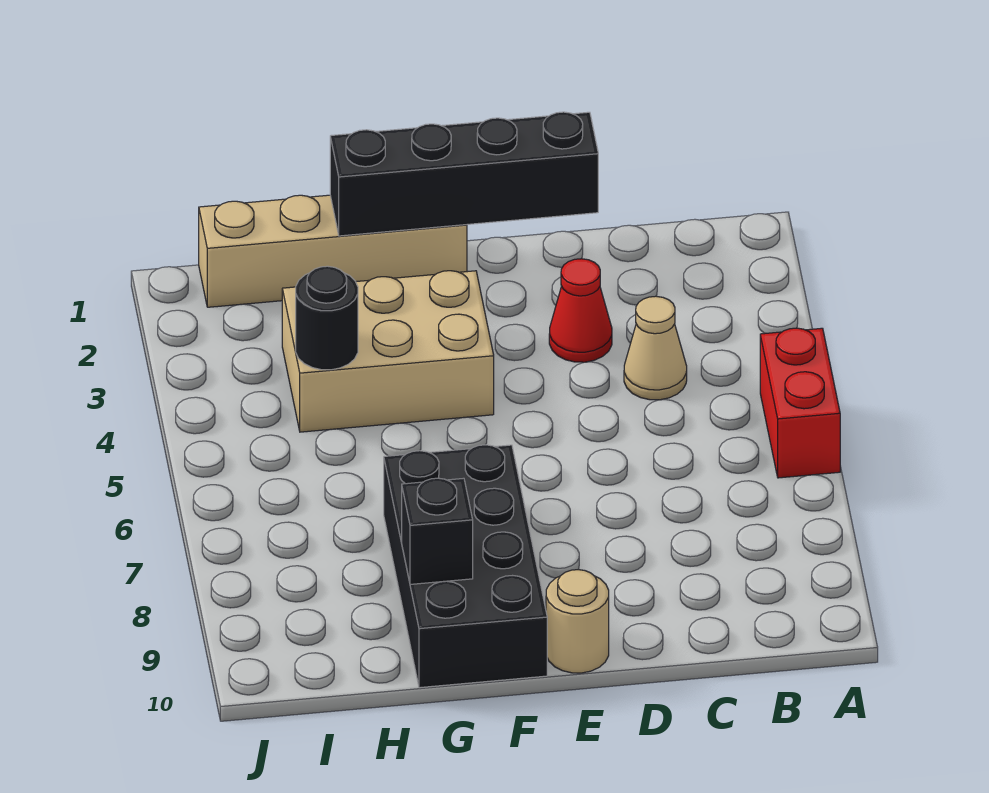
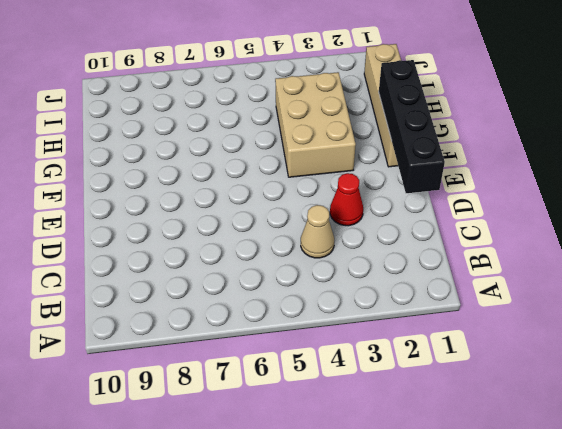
none -> red brick A5:A6 level 1
none -> tan round brick E10 level 1

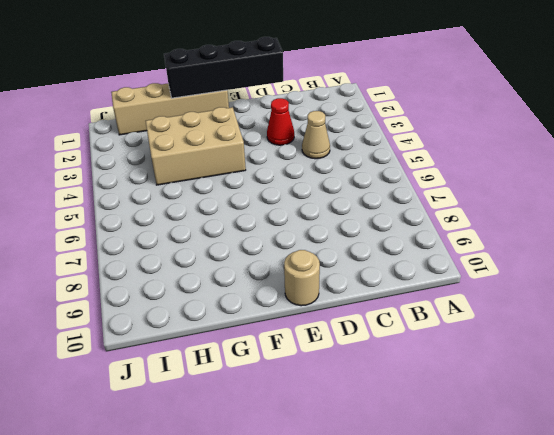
none -> red brick A5:A6 level 1
none -> black brick F7:G10 level 1

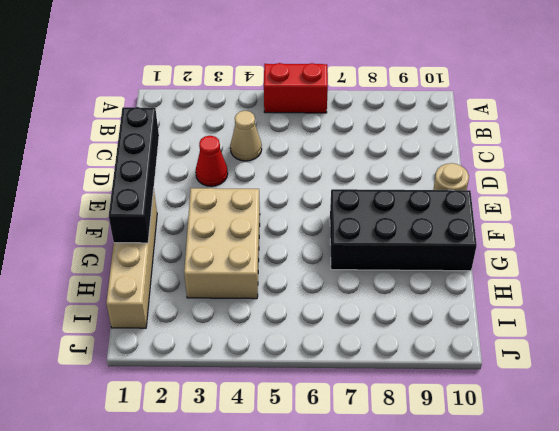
none -> black brick G9 level 2
none -> black round brick H4 level 2

